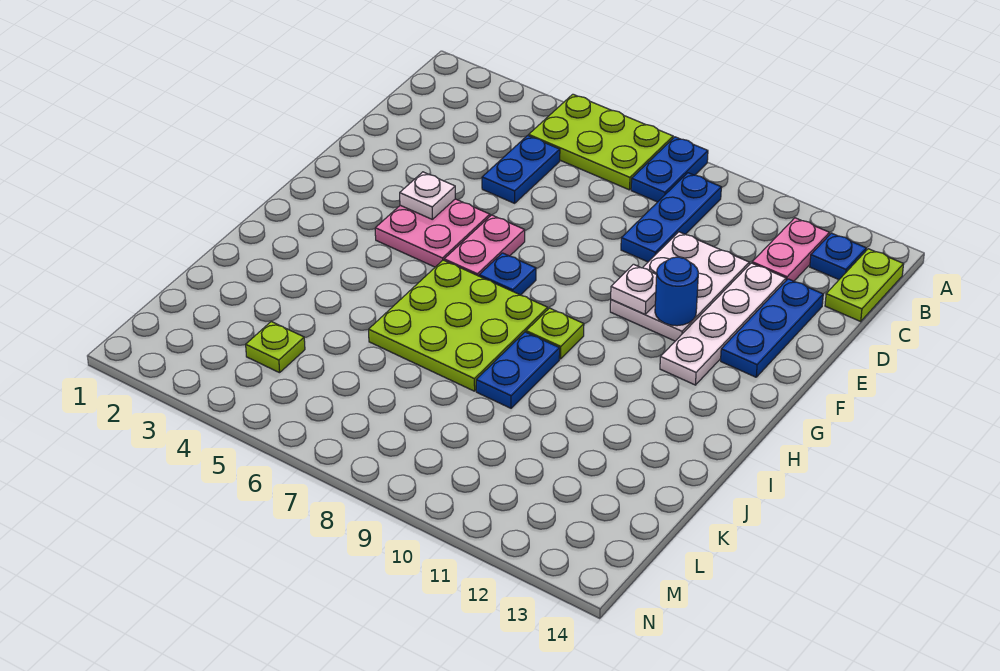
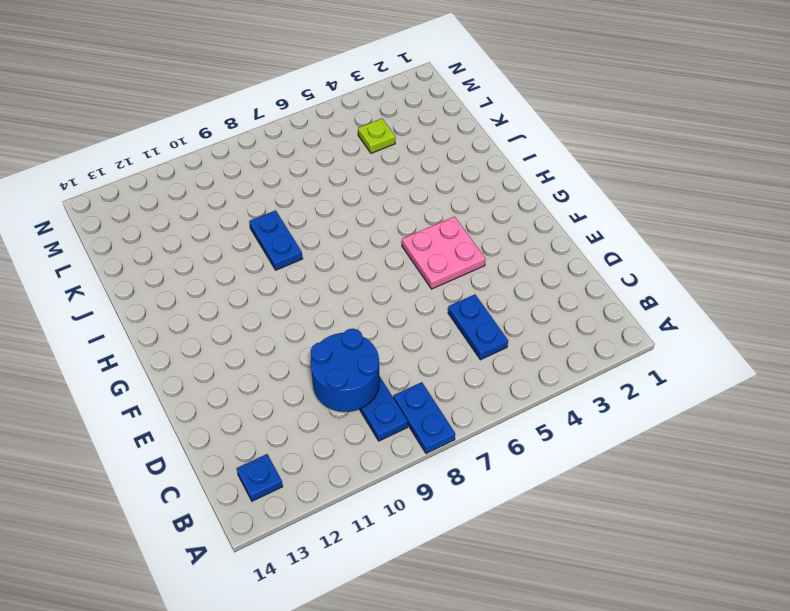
blue round brick C9:D10 level 2 -> none
none -> lime plate A5:B7 level 1
none -> pink plate B12:C12 level 1
none -> lime plate B14:C14 level 1

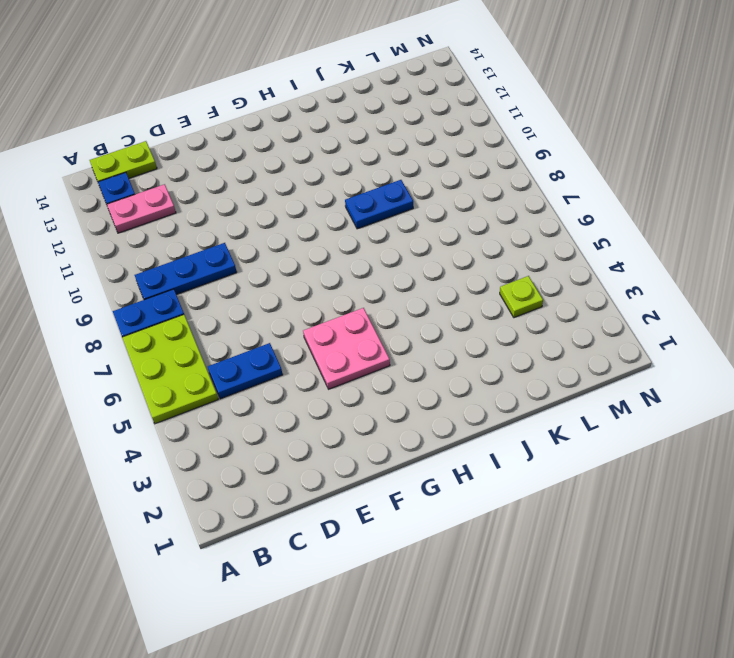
none -> white plate D10:F11 level 1
none -> white plate D12:G12 level 1
none -> blue plate D13:F13 level 1

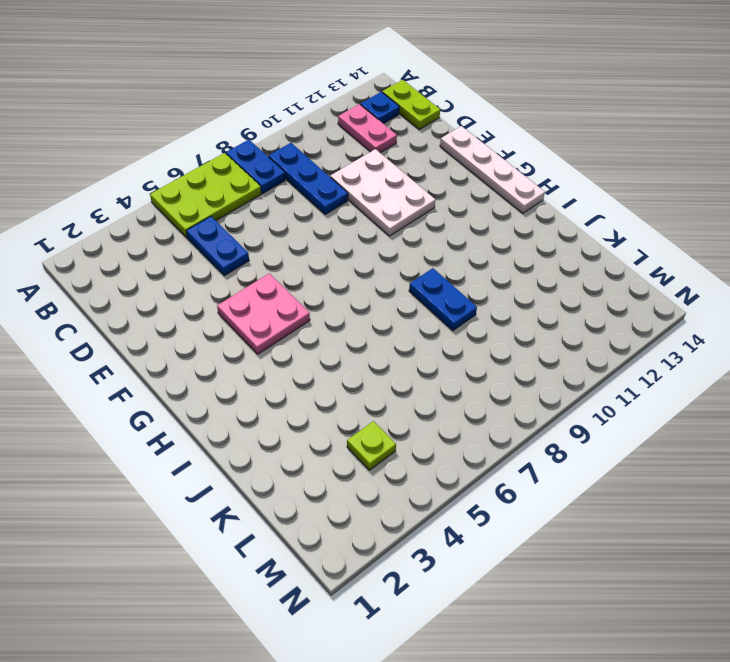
white plate E14:H14 level 1 -> white plate D12:G12 level 1
none -> blue plate D13:F13 level 1
none -> pink plate F6:G6 level 1
none -> blue plate G7 level 1

